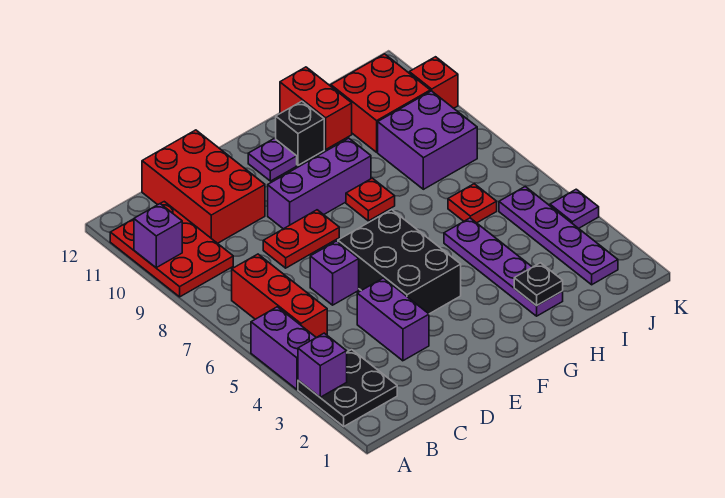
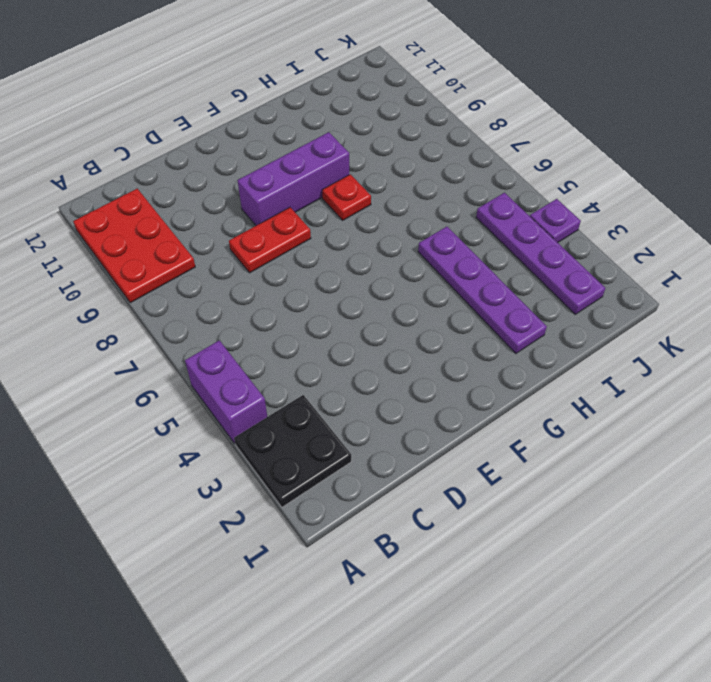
none -> red brick B5:B7 level 1
none -> red brick C10:D12 level 1
none -> purple brick D3:D4 level 1

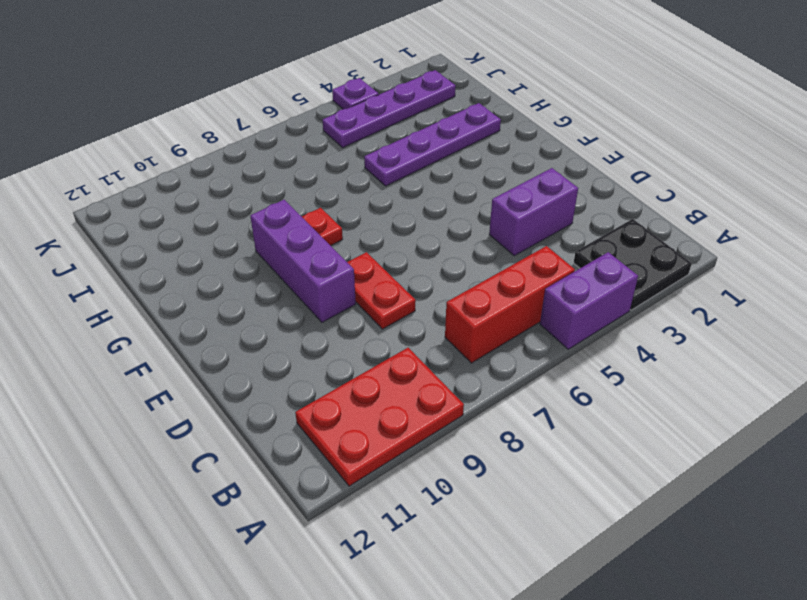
none -> red brick C10:D12 level 1
none -> purple brick D6 level 1
none -> black brick E4:F6 level 1

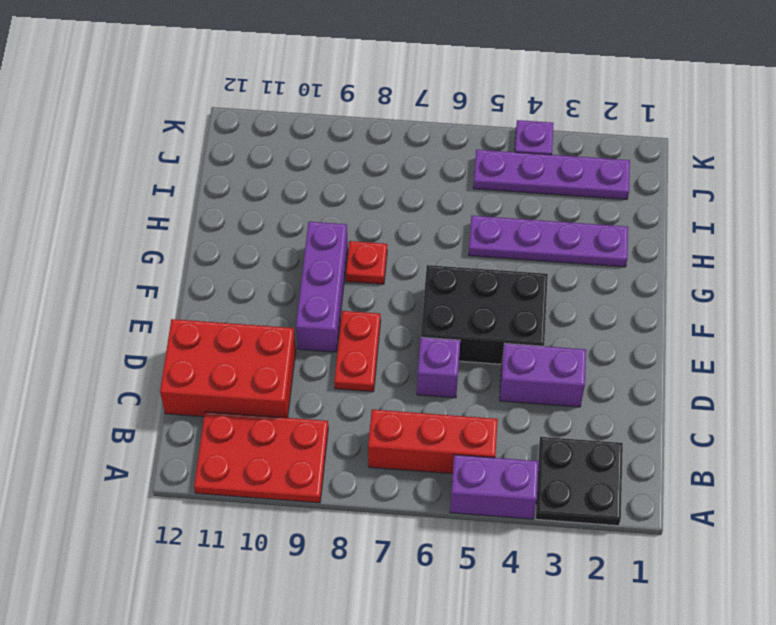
none -> purple plate F11 level 1
none -> black brick G11 level 1
none -> red brick H11:H12 level 1

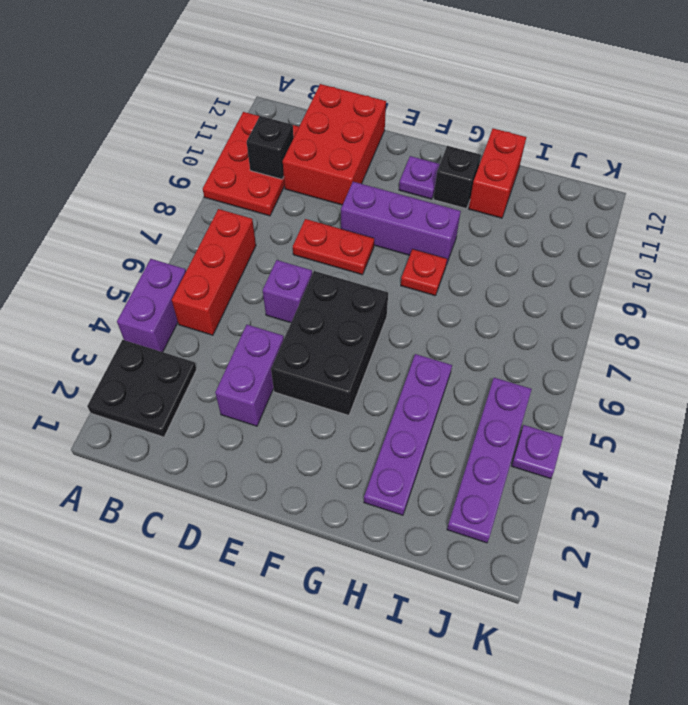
black brick B10 level 2 -> none
none -> red plate I6 level 1
none -> purple brick I8:J9 level 1
none -> red brick I10:J11 level 1

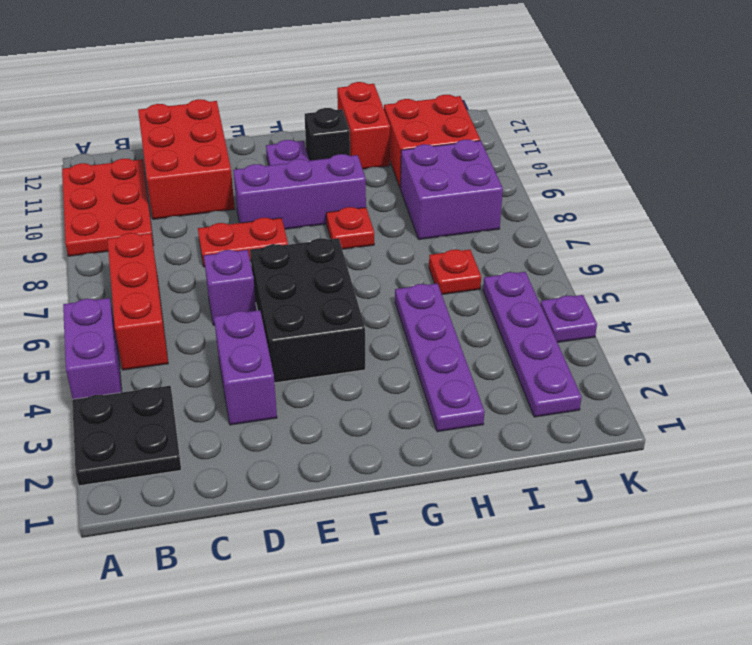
none -> red brick K10 level 1
none -> purple brick A3 level 2
none -> purple brick A10 level 2

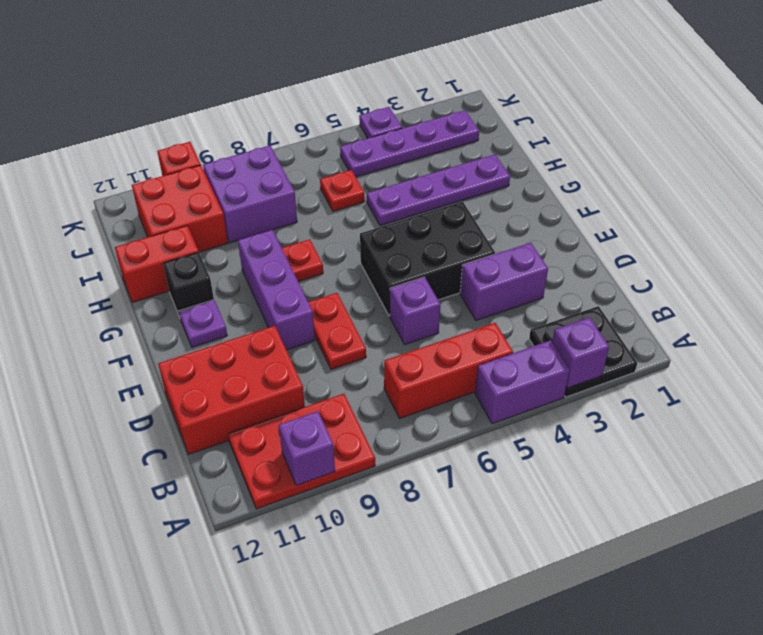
none -> black plate H2 level 2

